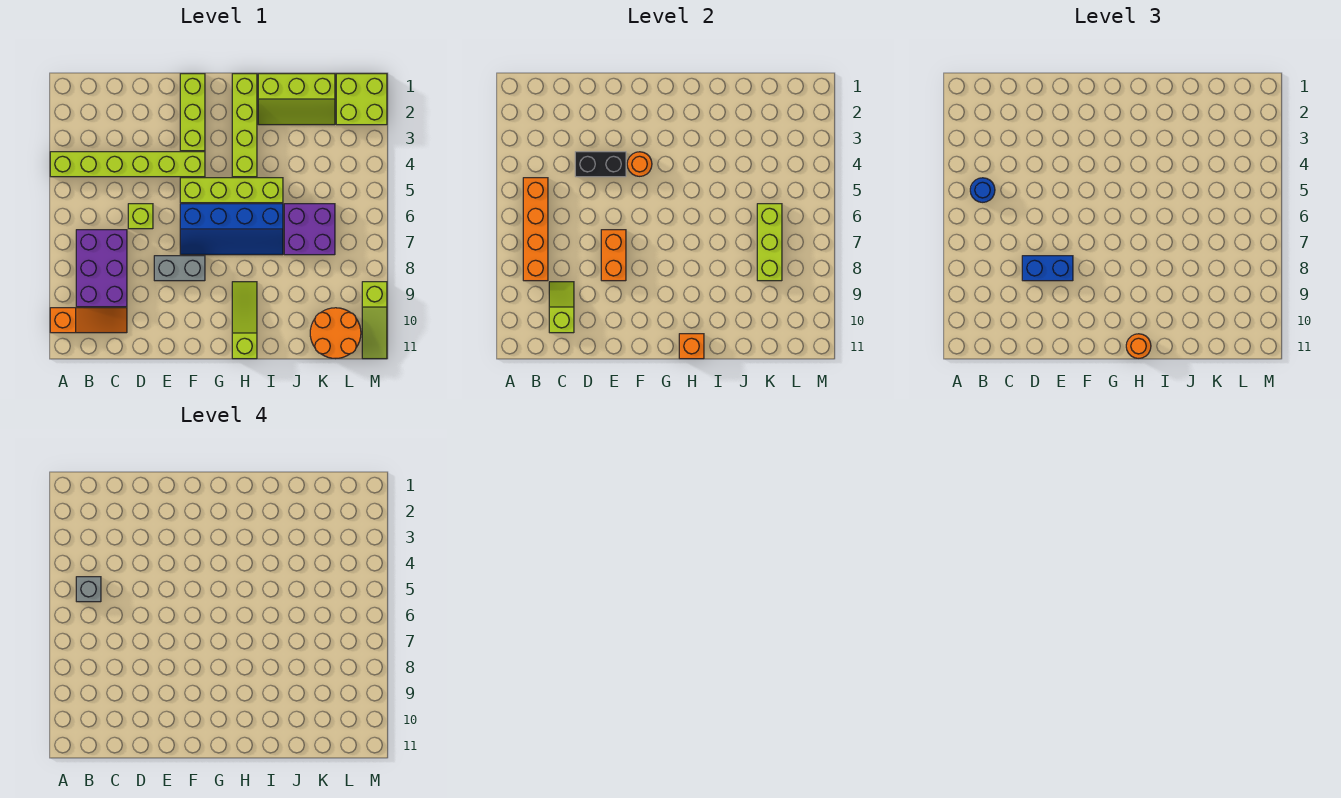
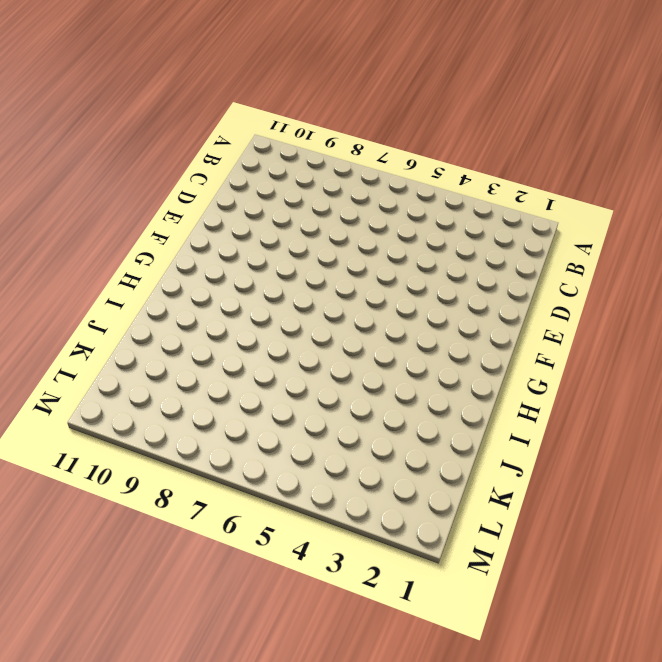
none -> lime brick A4:F4 level 1
none -> orange slope A10:C10 level 1 top A
none -> purple brick B7:C9 level 1

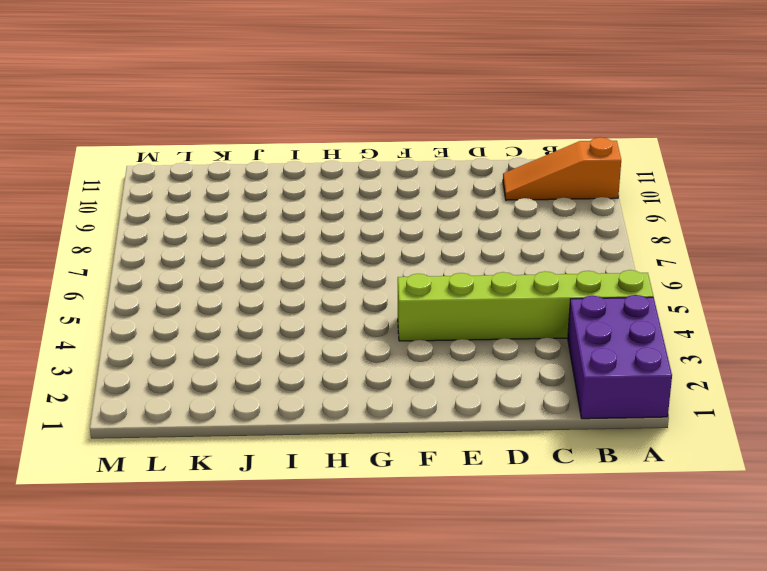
purple brick A1:B3 level 1 -> purple brick B7:C9 level 1
none -> lime brick D6 level 1
none -> grey brick E8:F8 level 1
none -> lime brick F1:F3 level 1

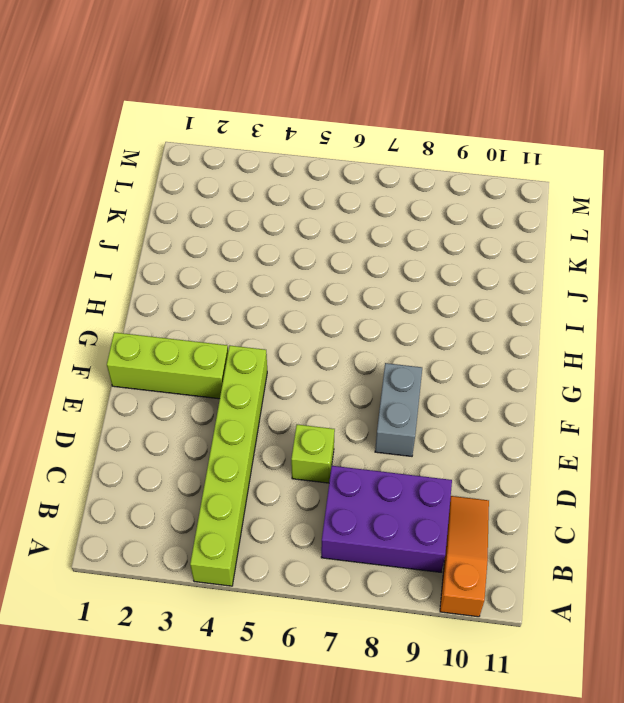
none -> lime brick F5:I5 level 1
none -> blue slope F6:I7 level 1 top 6
none -> lime brick H1:H4 level 1

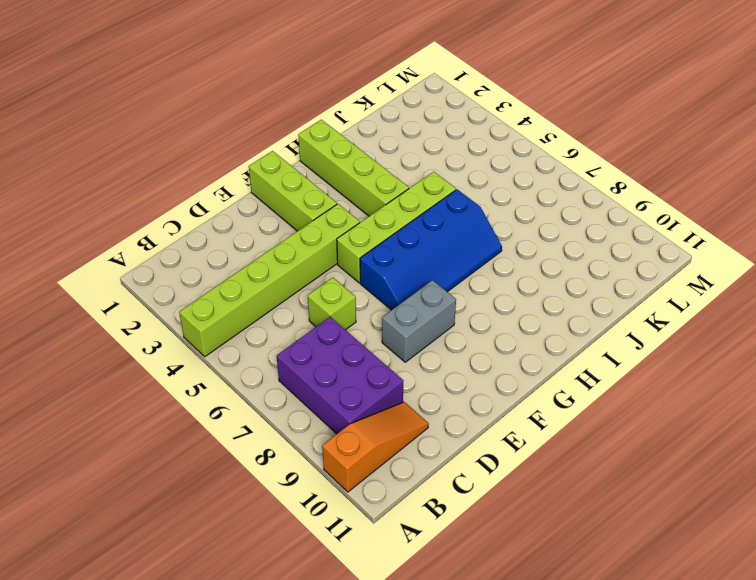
none -> lime slope H9:H11 level 1 top 11
none -> lime slope I1:K2 level 1 top 1
none -> purple brick J6:K7 level 1

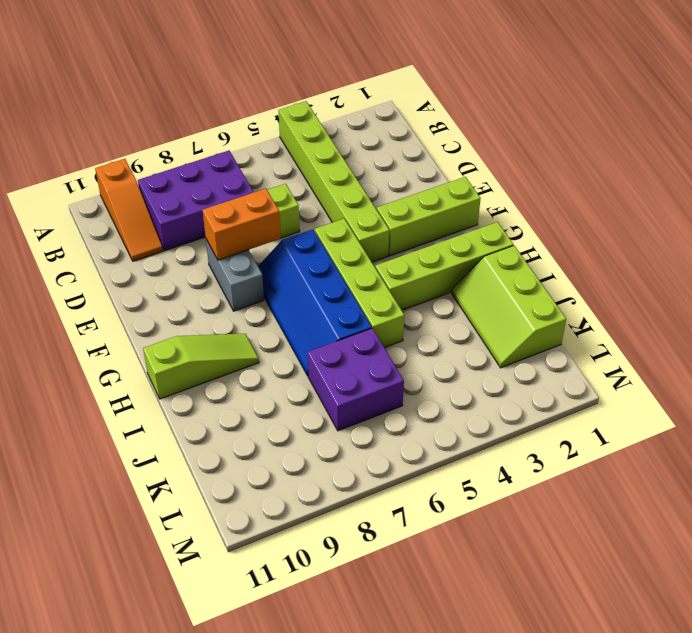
none -> orange round brick K10:L11 level 1
none -> lime brick L1:M2 level 1
none -> lime slope M9:M11 level 1 top 9

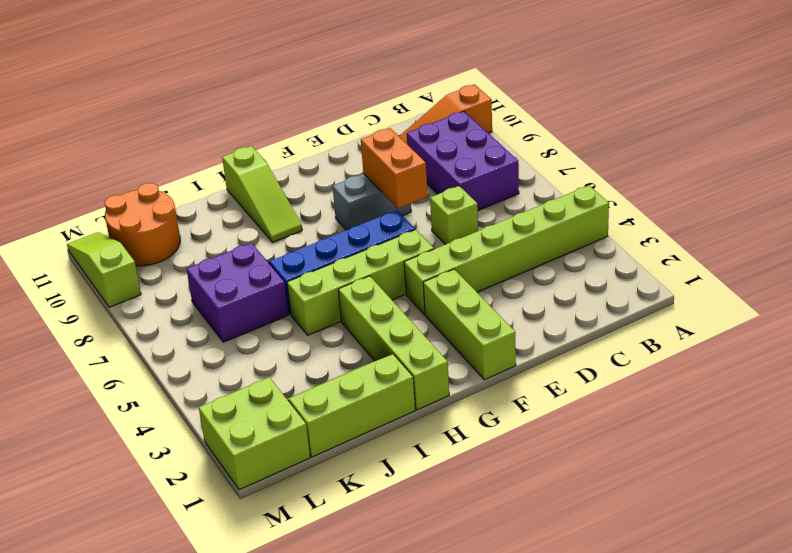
none -> orange brick B5:B8 level 2
none -> lime slope C9:C10 level 2 top 10
none -> black brick D4:E4 level 2

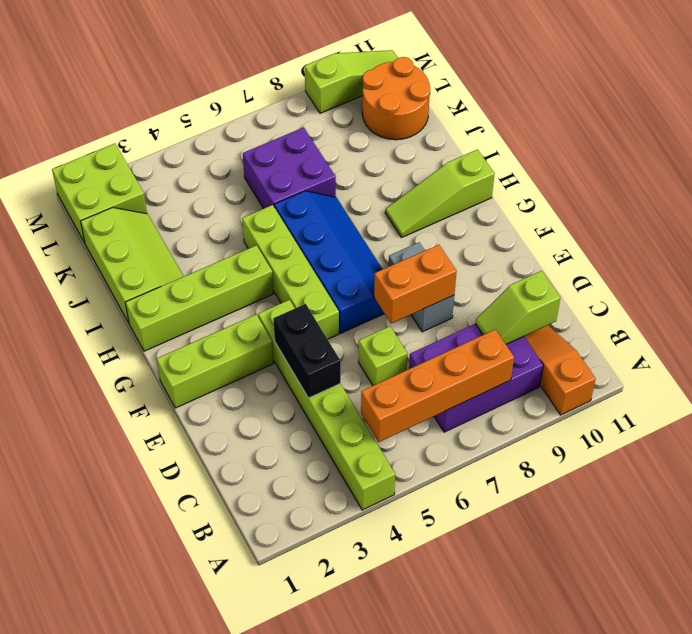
none -> orange round brick F4 level 2
none -> orange brick H11 level 2
none -> lime brick K6:K8 level 2

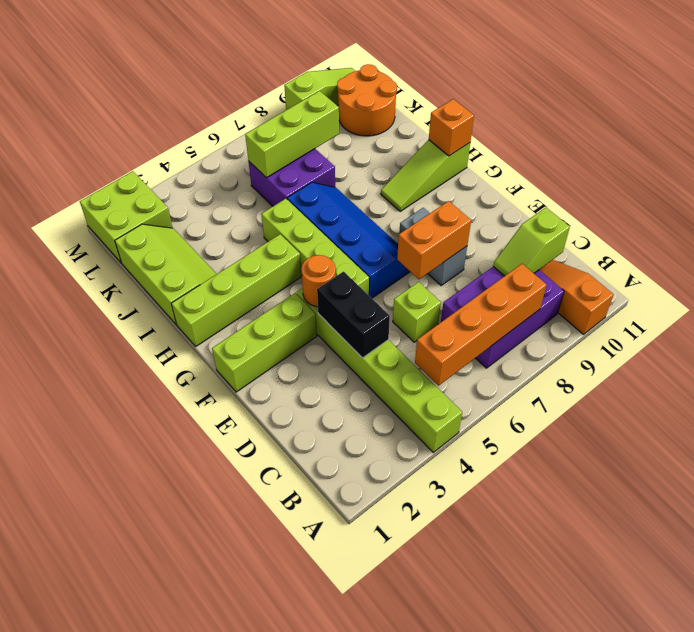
none -> blue round brick B5 level 3
none -> blue brick D8:E8 level 3
none -> orange round brick H11 level 3

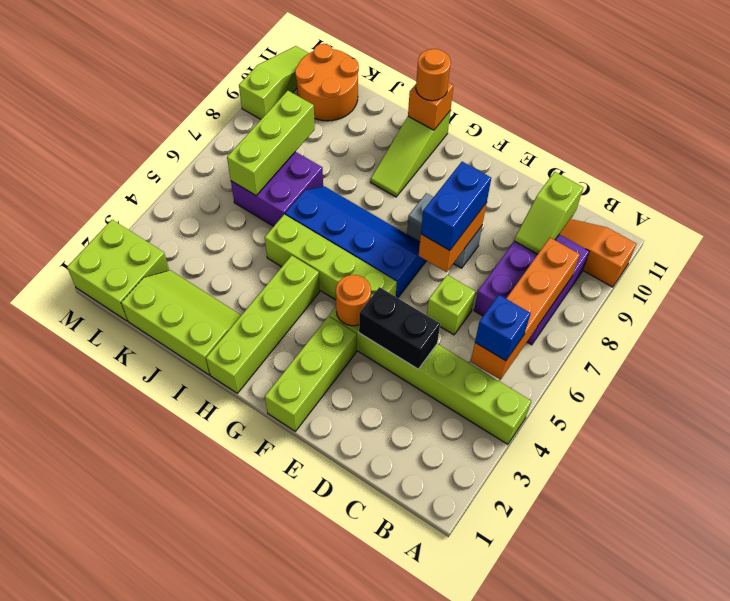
blue brick B5 level 3 -> blue round brick B5 level 3
blue brick E7:E8 level 3 -> blue brick D8:E8 level 3
none -> grey brick B5 level 4

